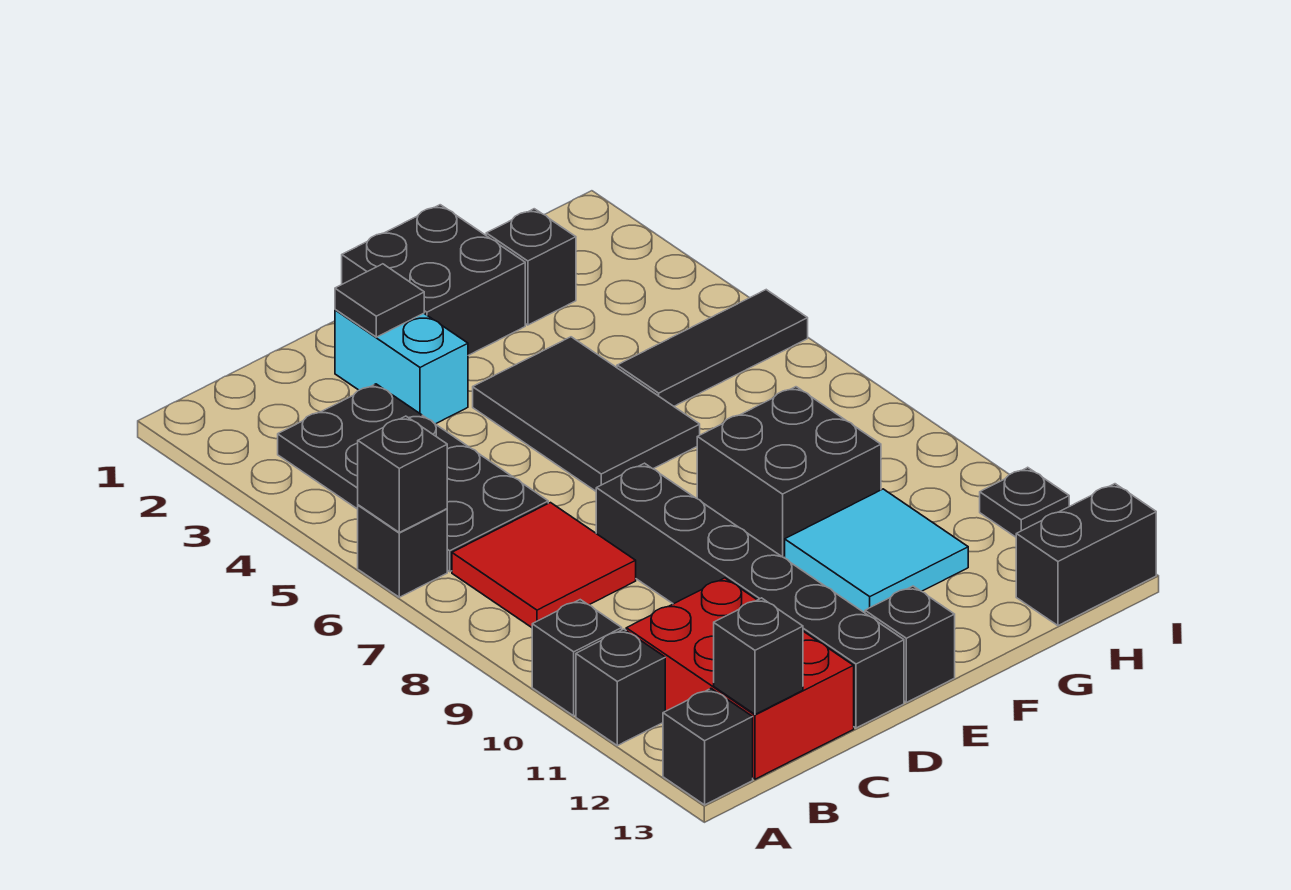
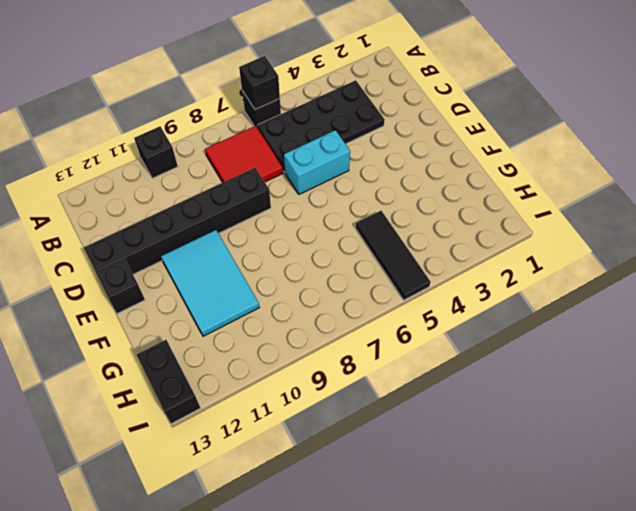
cyan brick D5:D6 level 1 -> cyan brick D2:D3 level 1
cyan tile E10:G11 level 1 -> cyan tile F10:G11 level 1
none -> black brick A11 level 1
none -> black brick A13 level 1
none -> red brick B11:C13 level 1

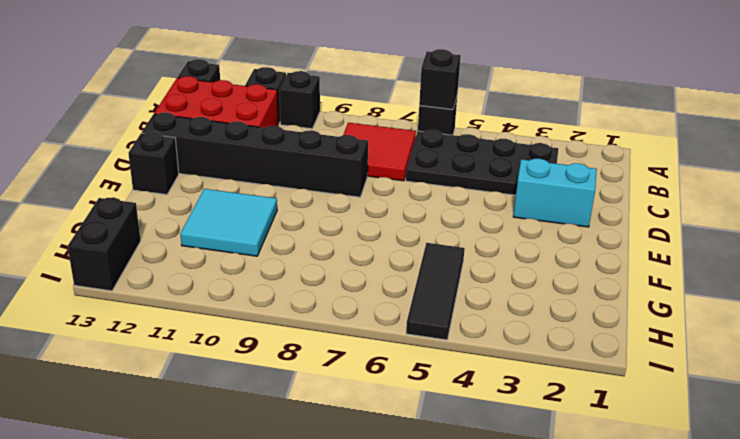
none -> black brick E1:F2 level 1
none -> black tile E4:F6 level 1
none -> black brick F8:G9 level 1

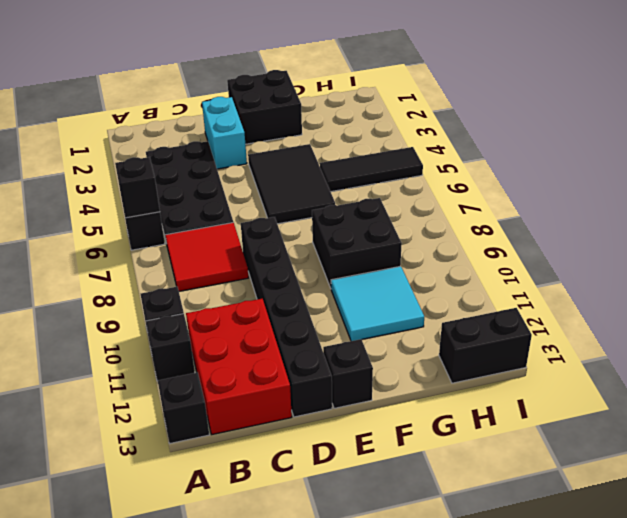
none -> black brick G2 level 1
none -> black plate I11 level 1
none -> black brick B13 level 2

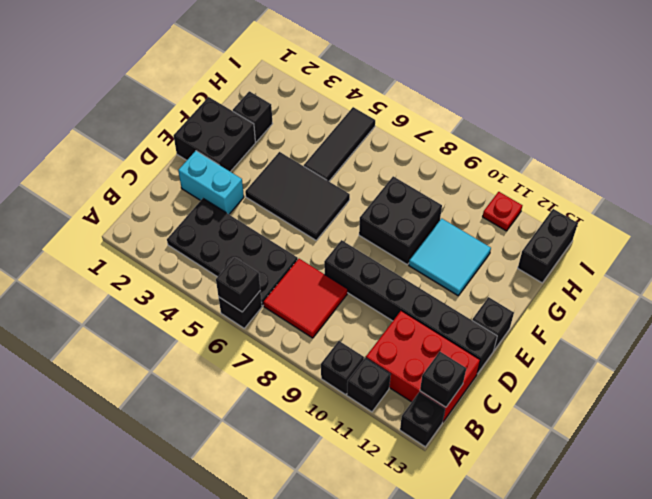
red plate I11 level 1 -> black plate I11 level 1
none -> black tile D2 level 2

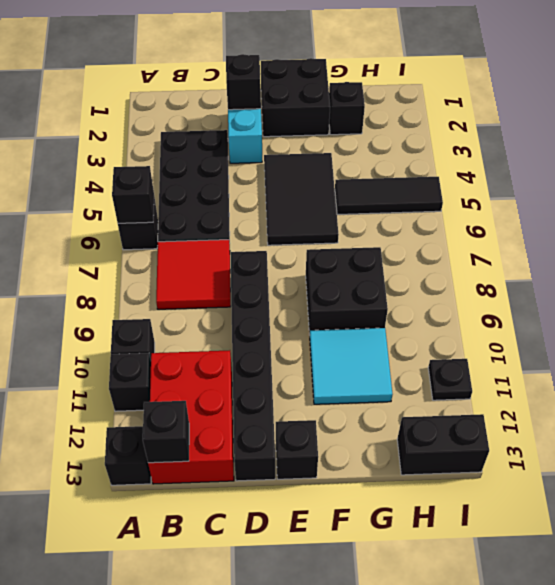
black brick D2 level 2 -> black tile D2 level 2

